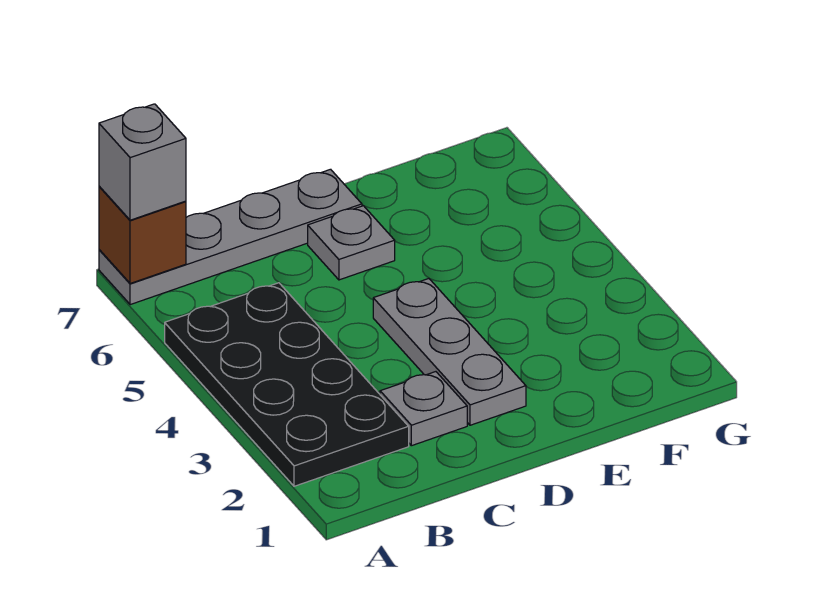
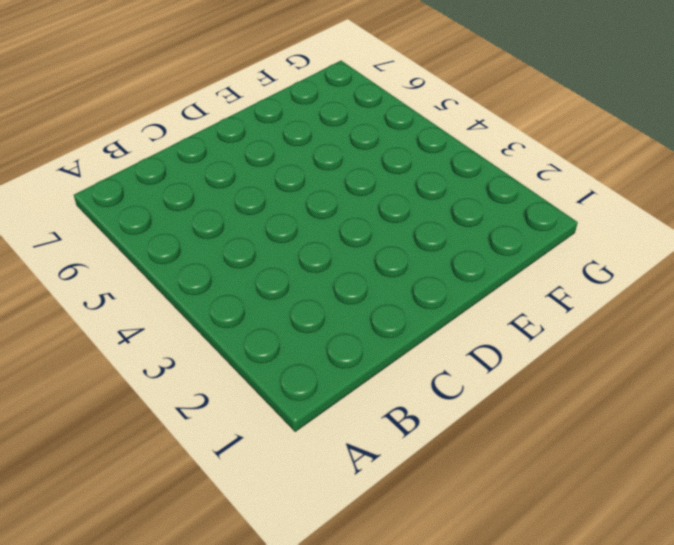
none -> black plate A2:B5 level 1
none -> grey plate A7:D7 level 1

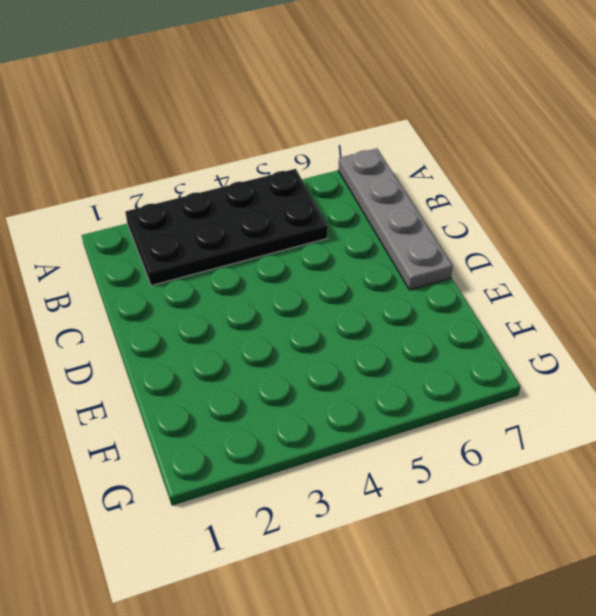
none -> grey plate C2 level 1
none -> grey plate D2:D4 level 1

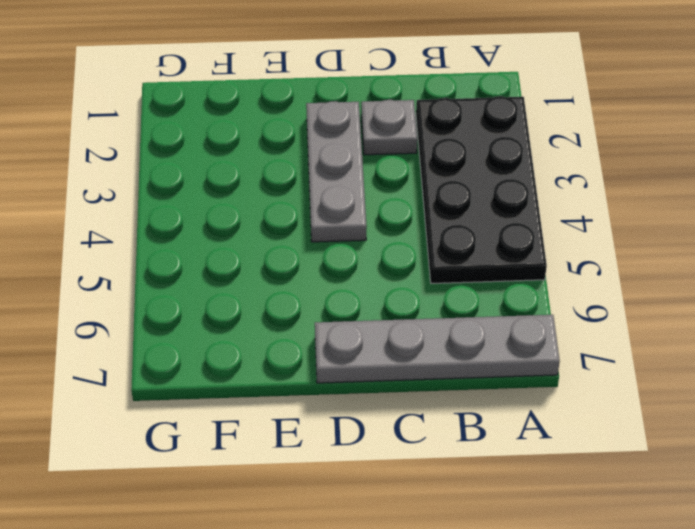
none -> grey plate D6 level 1
none -> brown brick A7 level 2

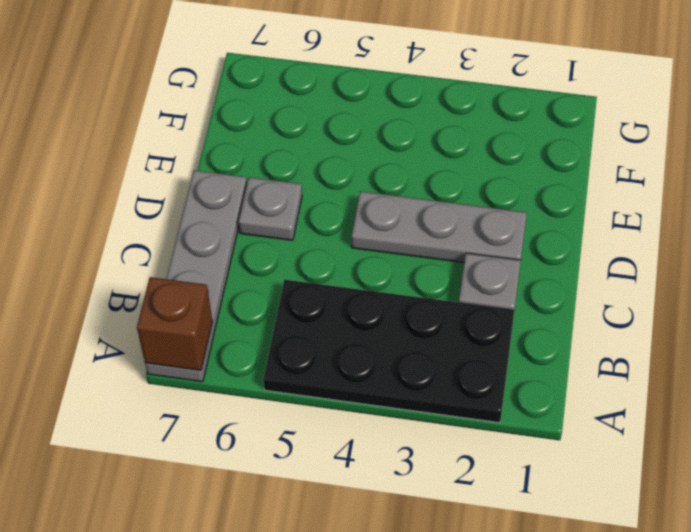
none -> grey brick A7 level 3

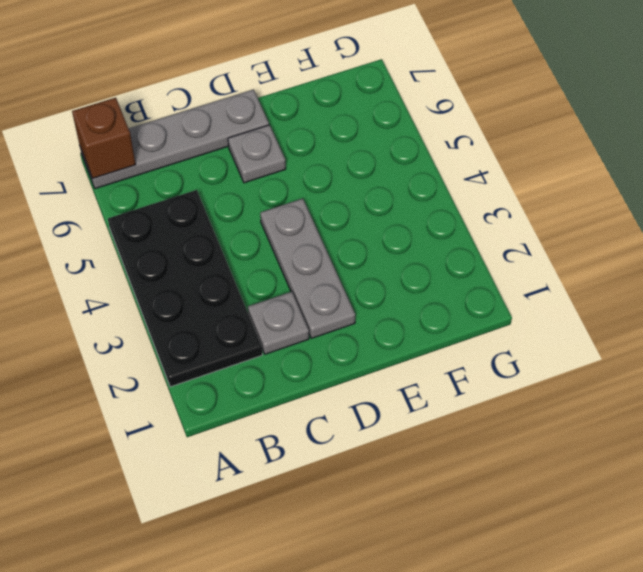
none -> grey brick A7 level 3

